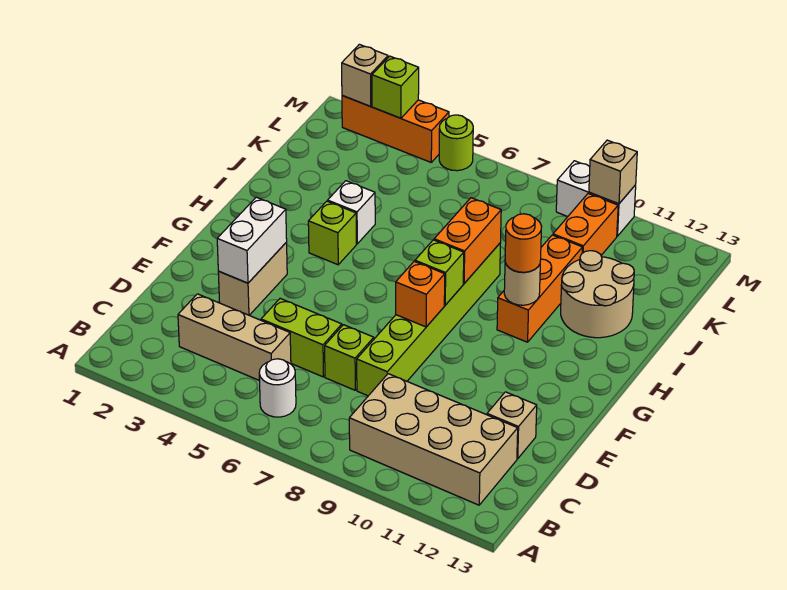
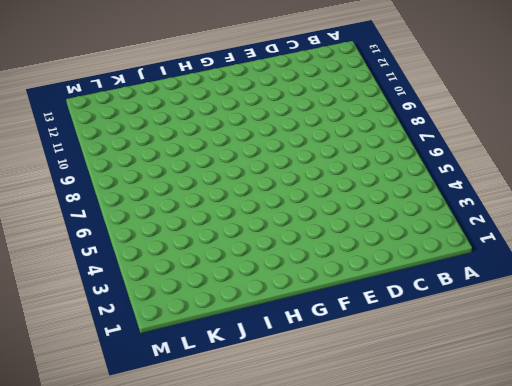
none -> white round brick B6 level 1
none -> tan brick B9:C12 level 1
none -> tan brick C3:C5 level 1

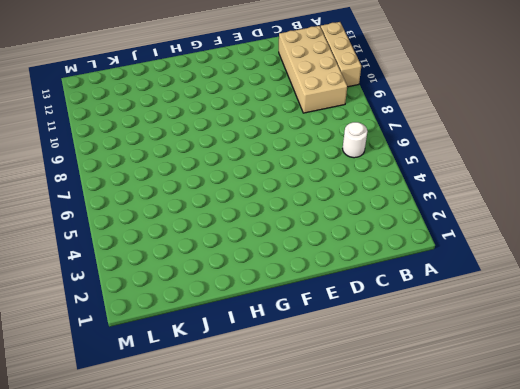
tan brick A10:A12 level 1 -> tan brick C3:C5 level 1
none -> lime brick D5:D6 level 1
none -> lime brick D7 level 1
none -> lime brick D8:I8 level 1

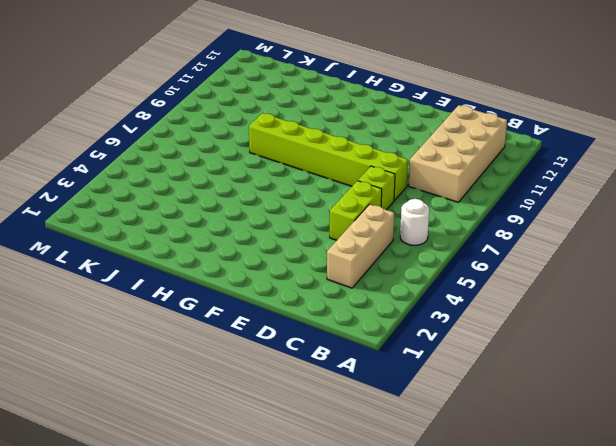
none -> tan brick D12 level 1
none -> tan brick E3:F3 level 1
none -> lime brick H4 level 1

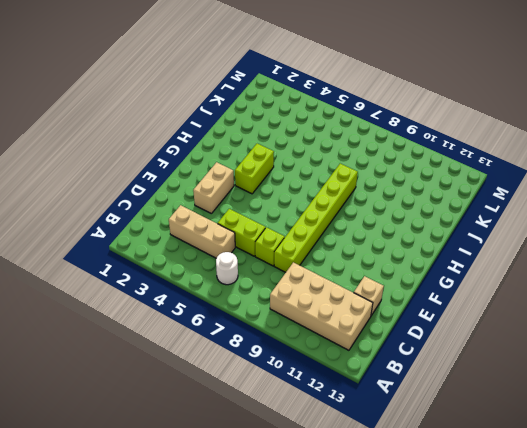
lime brick G4:H4 level 1 -> lime brick H4 level 1
none -> orange brick H10:J10 level 1
none -> white brick I4 level 1
none -> tan round brick I11:J12 level 1

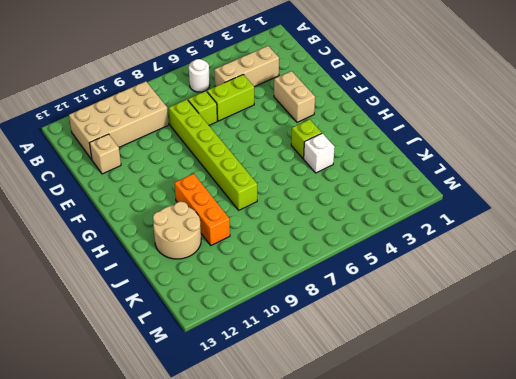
none -> orange brick K10:L10 level 1
none -> orange brick M2:M4 level 1
none -> lime round brick M5 level 1

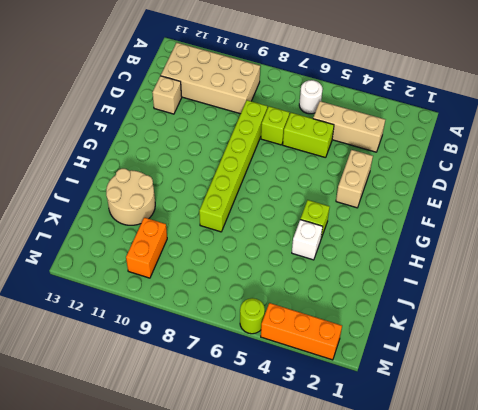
none -> orange brick H10:J10 level 1
none -> white brick M9:M10 level 1
none -> white brick E3:F3 level 2

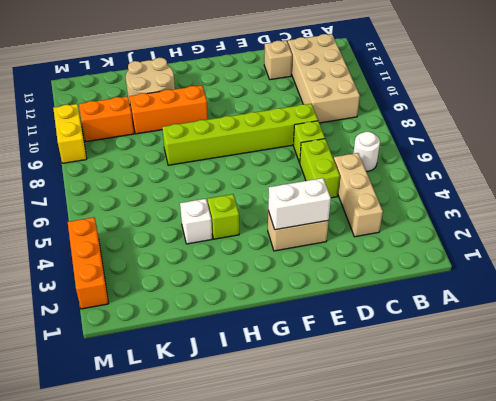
yellow brick M9:M10 level 1 -> white brick M9:M10 level 1
none -> lime round brick M5 level 1
none -> orange brick F8 level 2
none -> lime brick G8 level 2

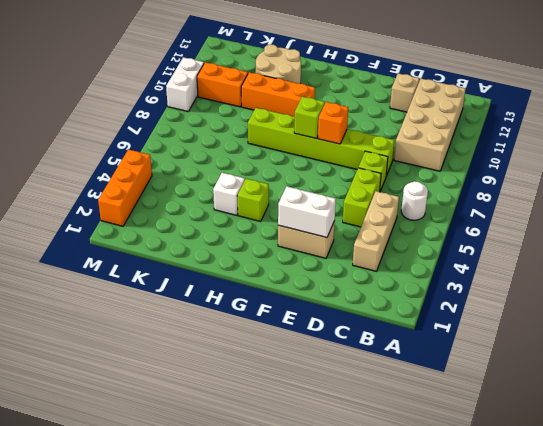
none -> lime round brick M5 level 1
none -> orange brick H8:I8 level 2
none -> tan round brick H10 level 2

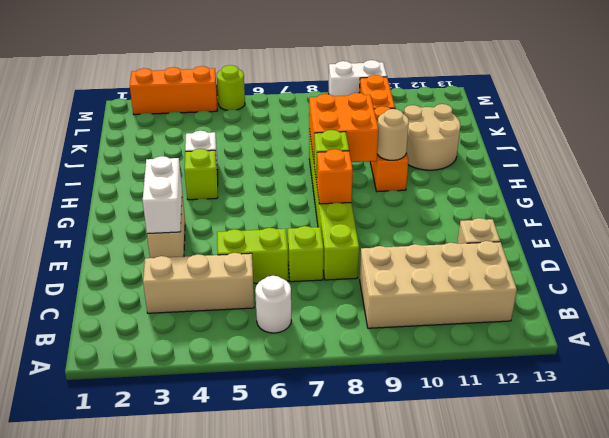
orange brick H8:I9 level 2 -> orange brick H8:I8 level 2
none -> tan brick M2 level 2
none -> lime brick M3 level 2
none -> tan brick M10 level 2

